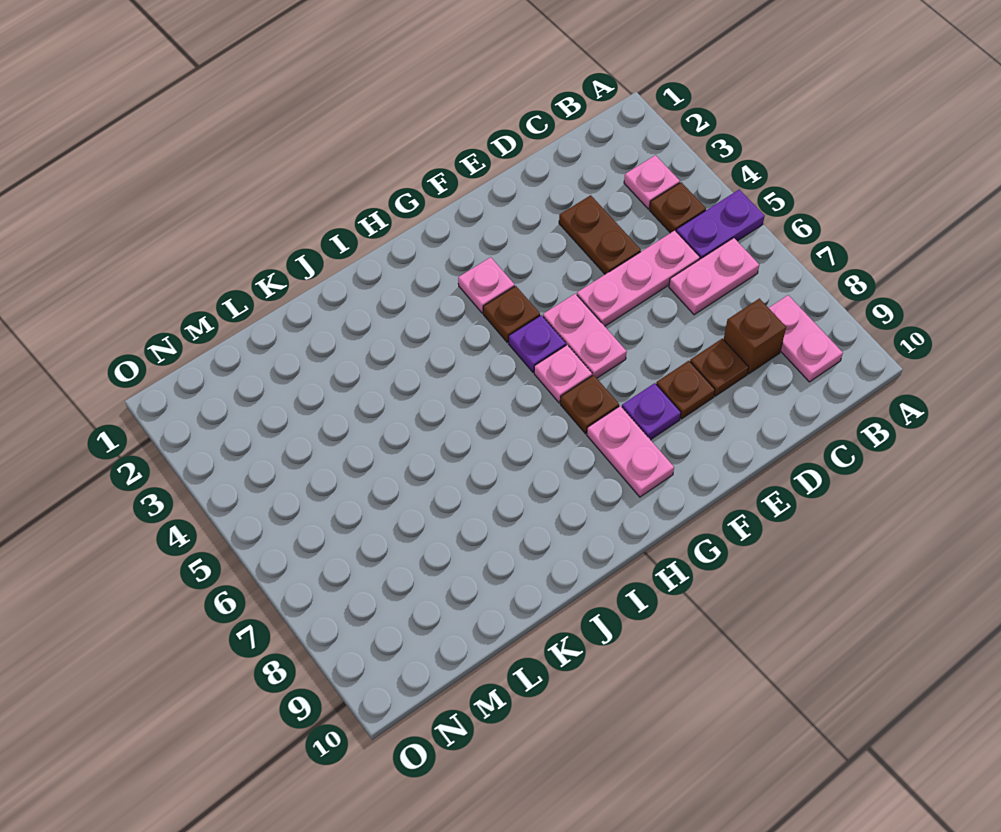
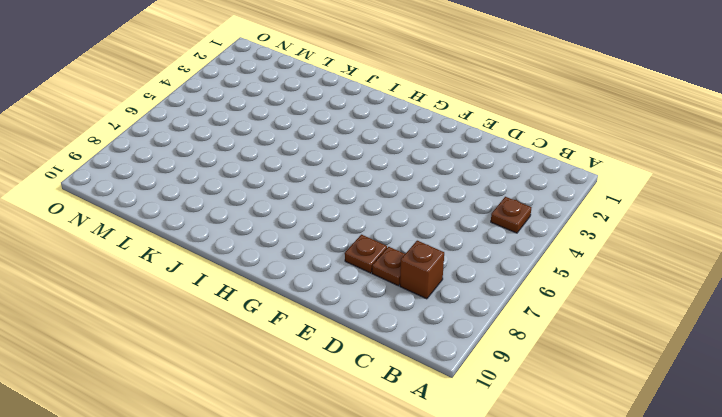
none -> purple plate A5:B5 level 1
none -> pink plate B3 level 1
none -> pink plate B6:C6 level 1

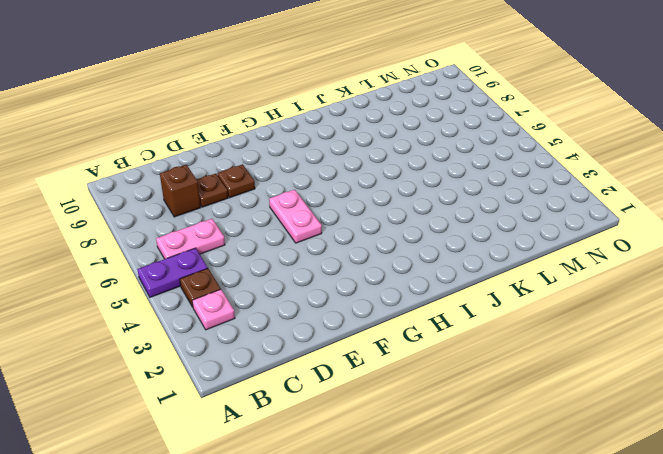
none -> pink plate B8:B9 level 1
none -> pink plate C5:E5 level 1
none -> brown plate D3:D4 level 1

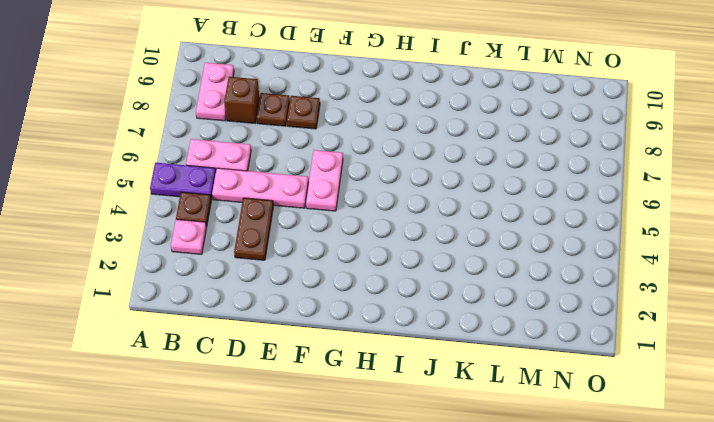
none -> purple plate F8 level 1
none -> pink plate G3 level 1
none -> brown plate G4 level 1

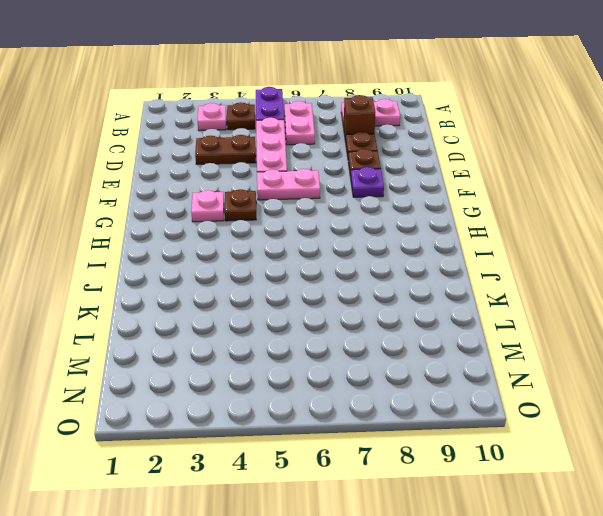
none -> purple plate G5 level 1
none -> pink plate G6 level 1
none -> brown plate G7 level 1

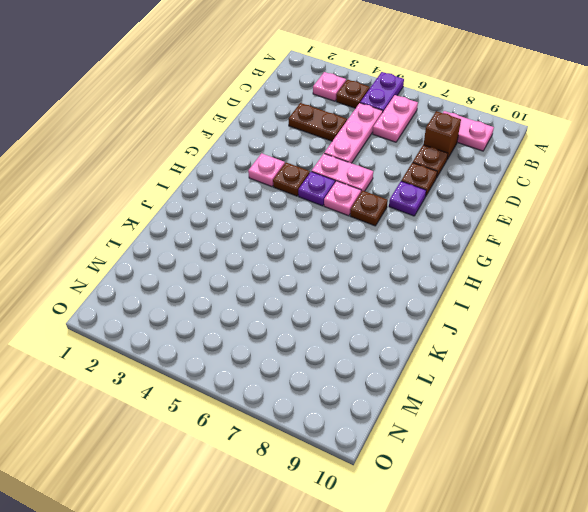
none -> pink plate G8:G9 level 1

